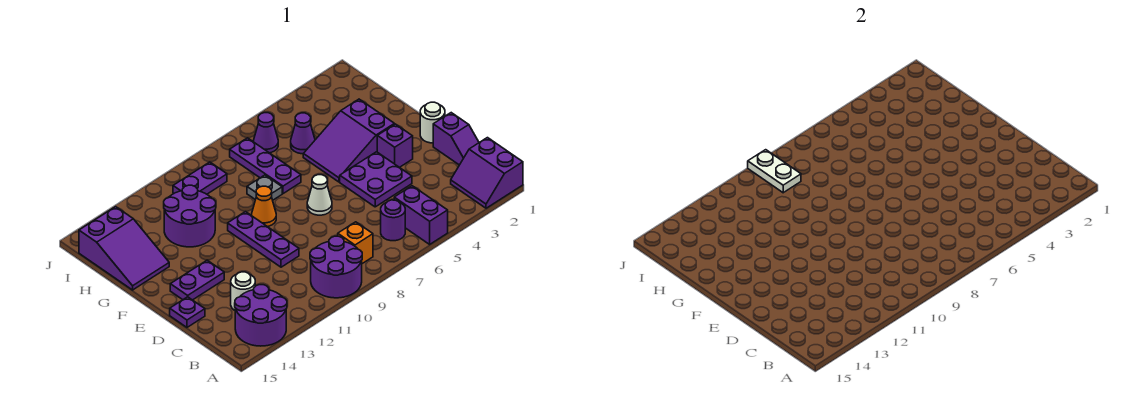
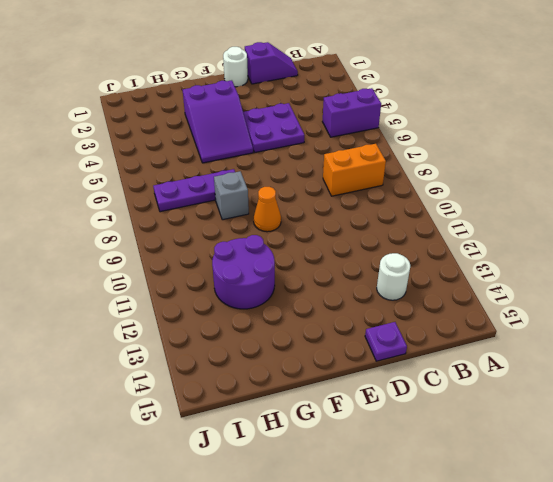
orange brick B8:C8 level 1 -> orange brick B8 level 1
grey brick G8 level 1 -> grey plate G8 level 1
none -> purple slope A1:B2 level 1 top 1
none -> purple round brick A9:B10 level 1
none -> purple round brick A13:B14 level 1

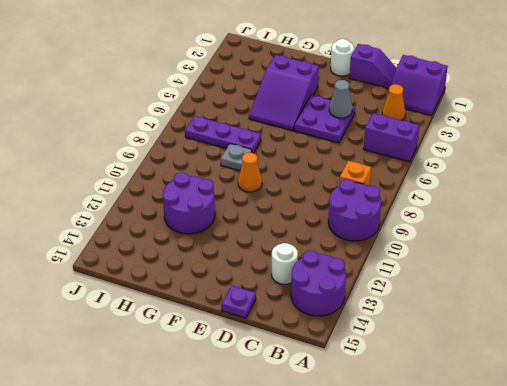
orange cone B3 level 1 -> none
grey cone D4 level 2 -> none
none -> purple round brick B6 level 1
none -> purple plate D10:F10 level 1
none -> purple brick E3 level 1

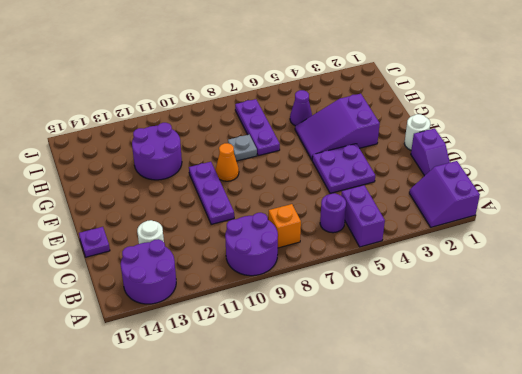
none -> purple brick E3 level 1
none -> white cone E7 level 1
none -> purple plate E13:E14 level 1

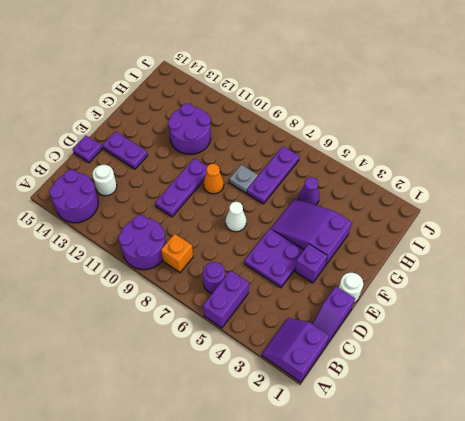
none -> purple slope G14:I15 level 1 top I
none -> purple cone I6 level 1
none -> purple plate I9:I10 level 1

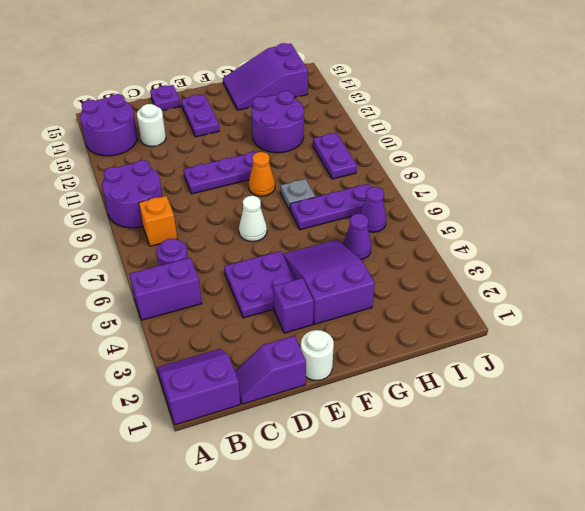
none -> white plate I9:J9 level 2

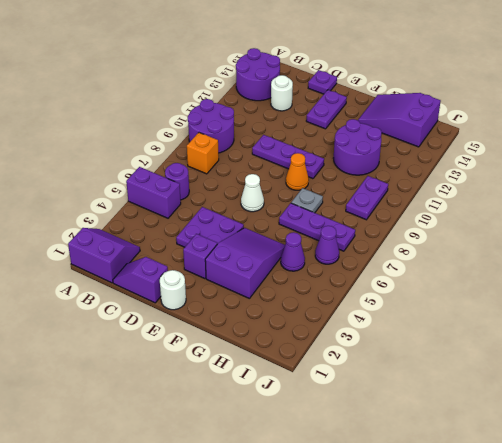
none -> white plate I9:J9 level 2

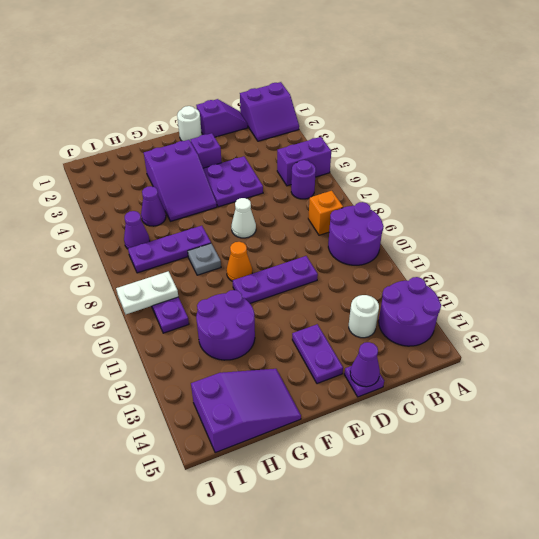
purple cone D15 level 2 -> none

